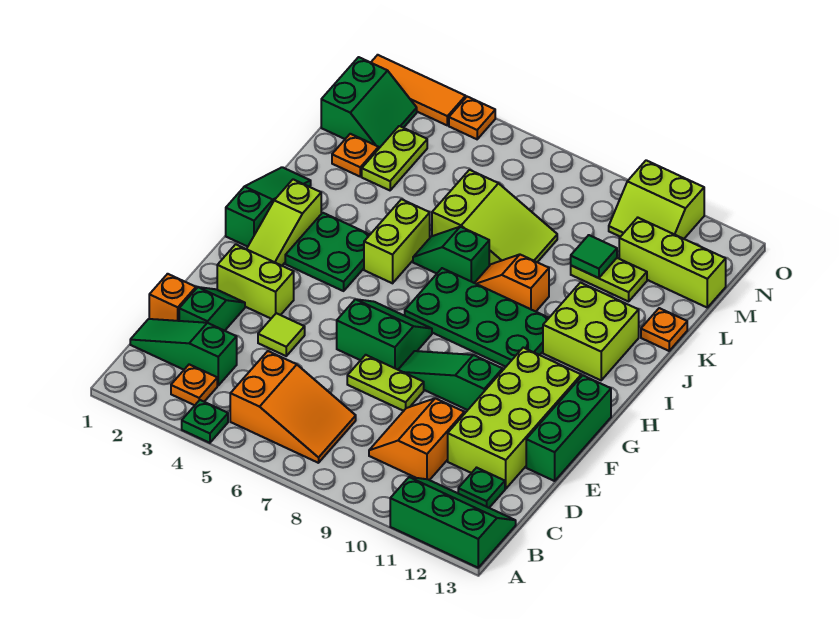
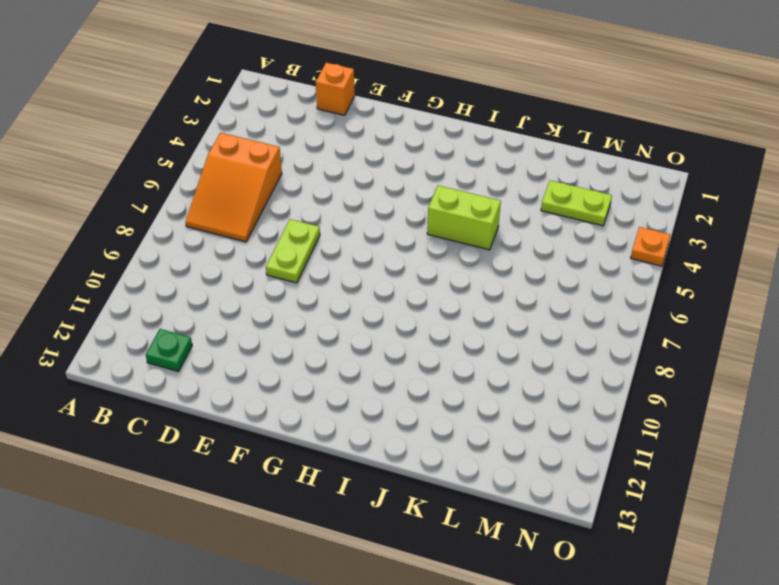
none -> green plate A4 level 1
none -> green slope A11:B13 level 1 top A
none -> orange plate B3 level 1
none -> green slope C1:C3 level 1 top 3

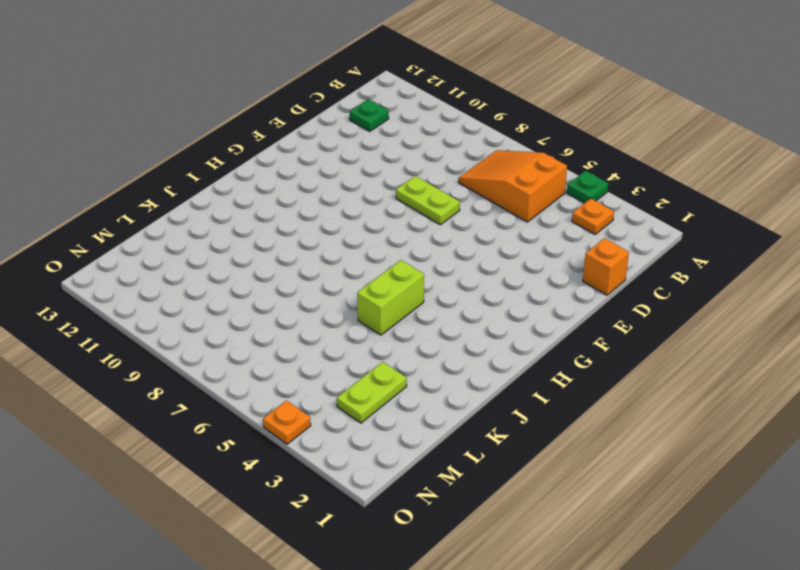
none -> green slope A11:B13 level 1 top A
none -> green slope C1:C3 level 1 top 3
none -> orange slope C9:D10 level 1 top 10
none -> green slope D2:E2 level 1 top D

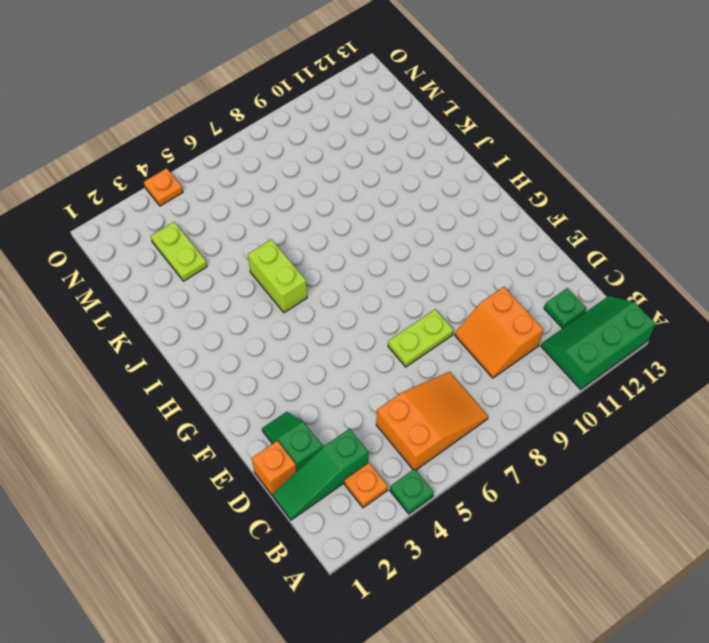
none -> lime brick D11:G12 level 1
none -> lime tile E4 level 1
none -> green brick E13:G13 level 1
none -> lime brick F2:F3 level 1

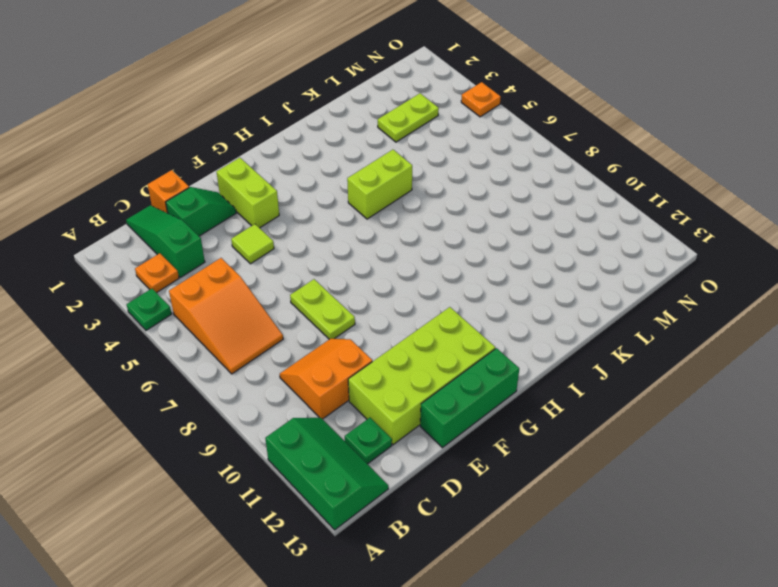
none -> green slope F6:G7 level 1 top F
none -> green slope F8:F10 level 1 top 10
none -> lime slope G2:I2 level 1 top I
none -> green slope H1:J1 level 1 top H

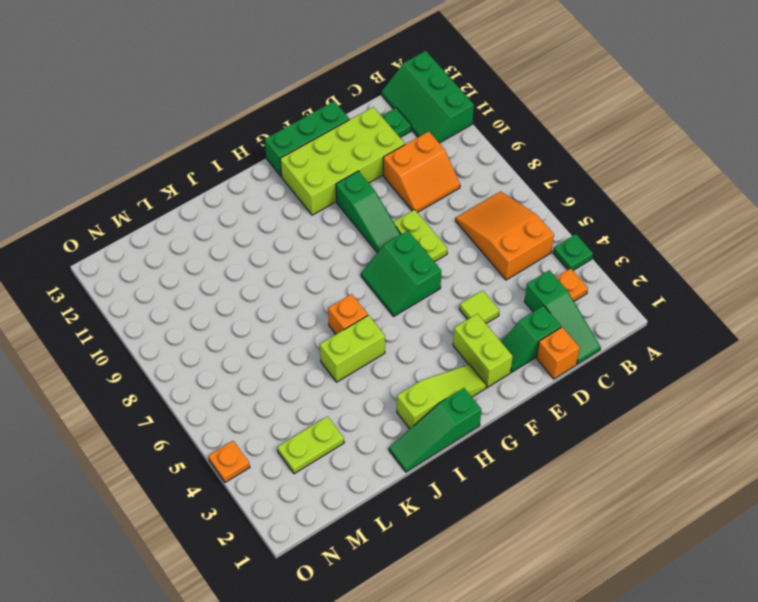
orange brick I6 level 1 -> none
none -> green plate H3:I4 level 1
none -> green plate H7:I10 level 1
none -> lime brick I11:J12 level 1
none -> green slope J6:J7 level 1 top 7

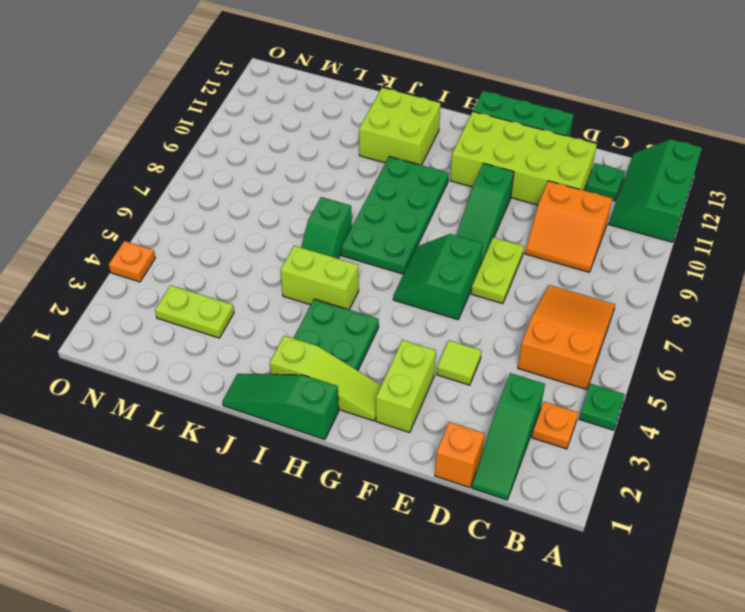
none -> green slope D2:E2 level 1 top D
none -> orange slope J8:J9 level 1 top 9
none -> lime slope K6:L8 level 1 top 6
none -> orange plate K13 level 1

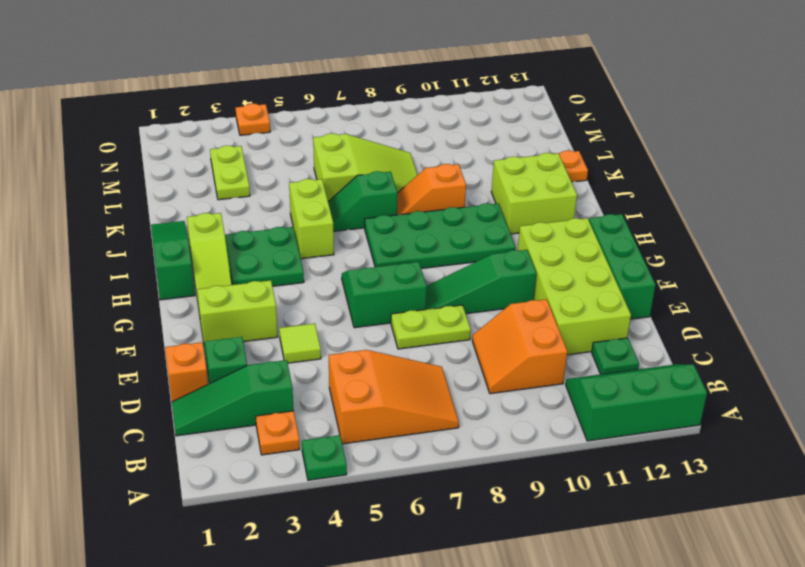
none -> orange plate L2 level 1
none -> lime plate L10:L11 level 1
none -> green slope M1:N2 level 1 top 1
none -> lime brick M11:M13 level 1

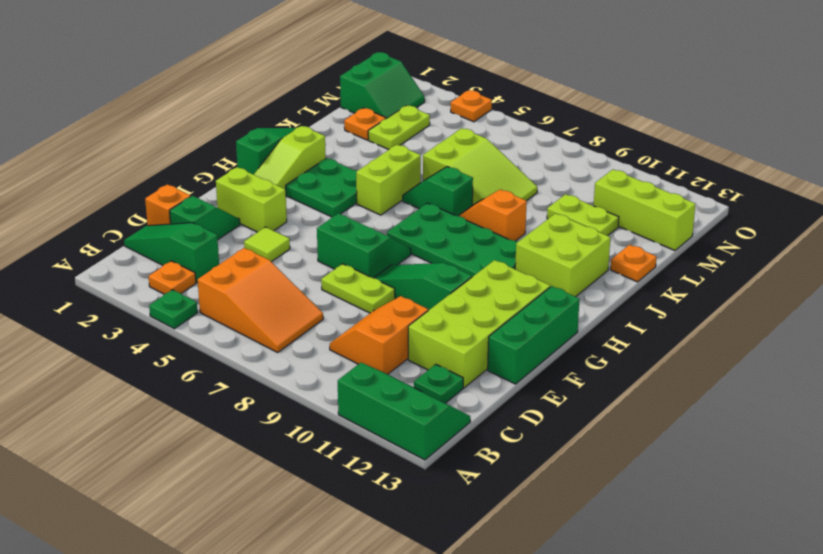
none -> lime slope N10:O11 level 1 top O
none -> orange tile O1:O3 level 1
none -> green tile L10 level 2

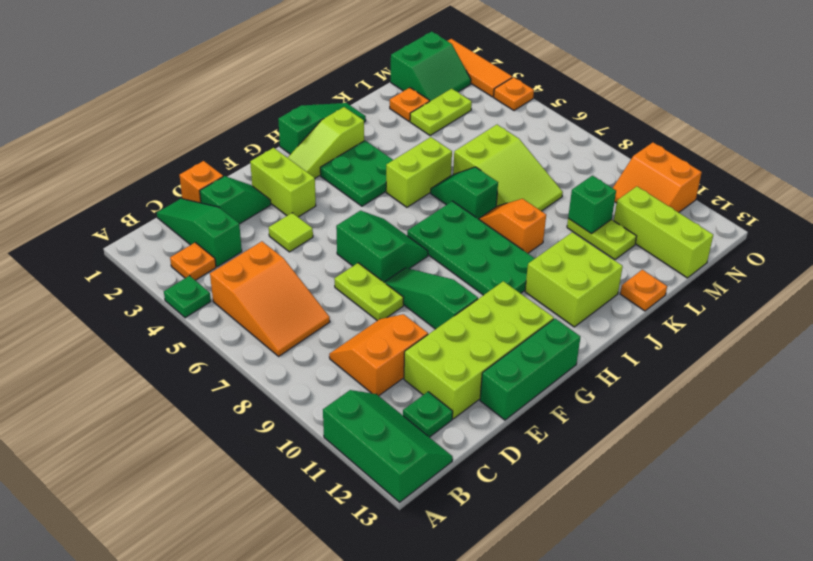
green brick L10 level 2 -> green tile L10 level 2
orange slope N10:O11 level 1 top O -> lime slope N10:O11 level 1 top O

